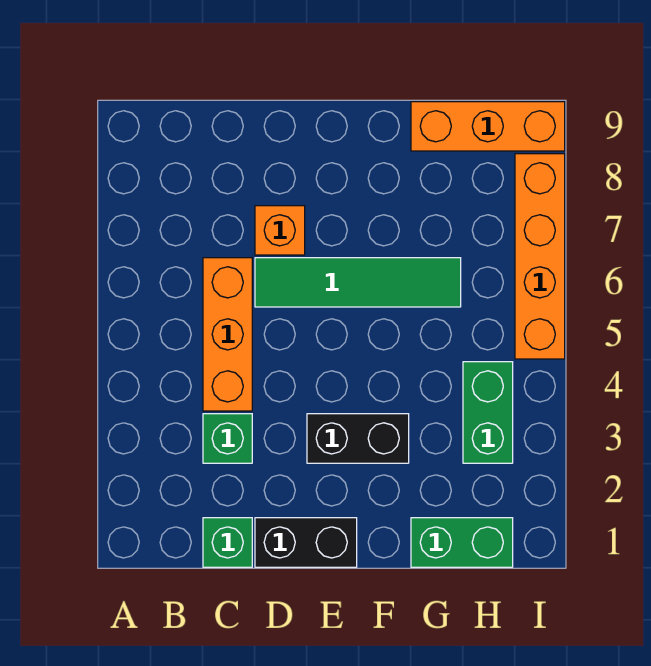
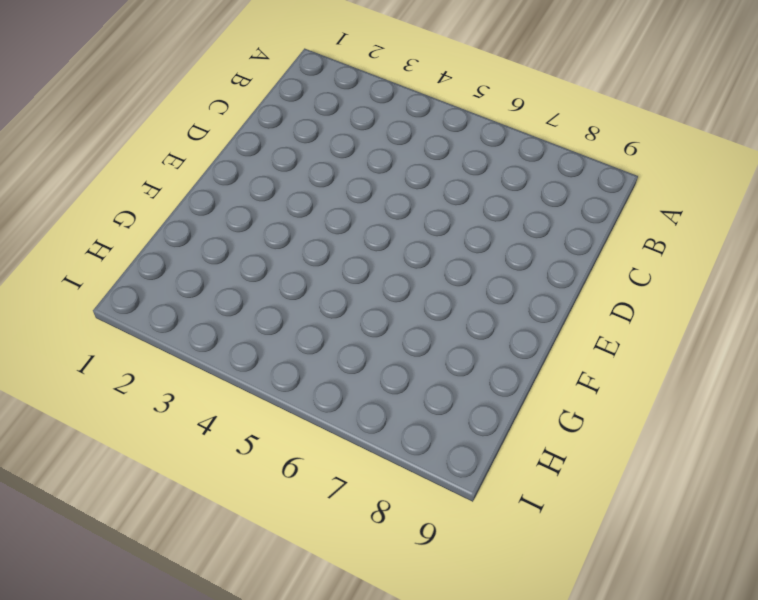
none -> green brick C1 level 1
none -> green brick C3 level 1

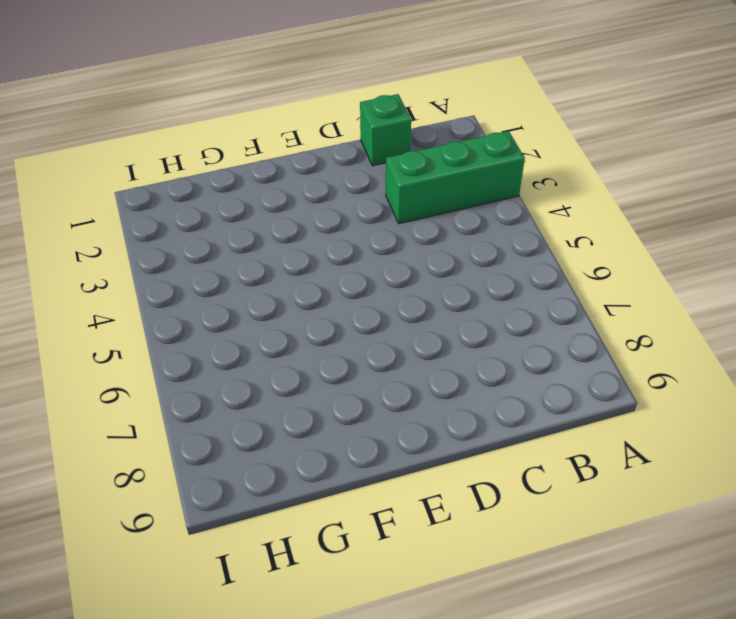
green brick A3:C3 level 1 -> green brick C3 level 1
none -> orange brick C4:C6 level 1
none -> black brick D1:E1 level 1

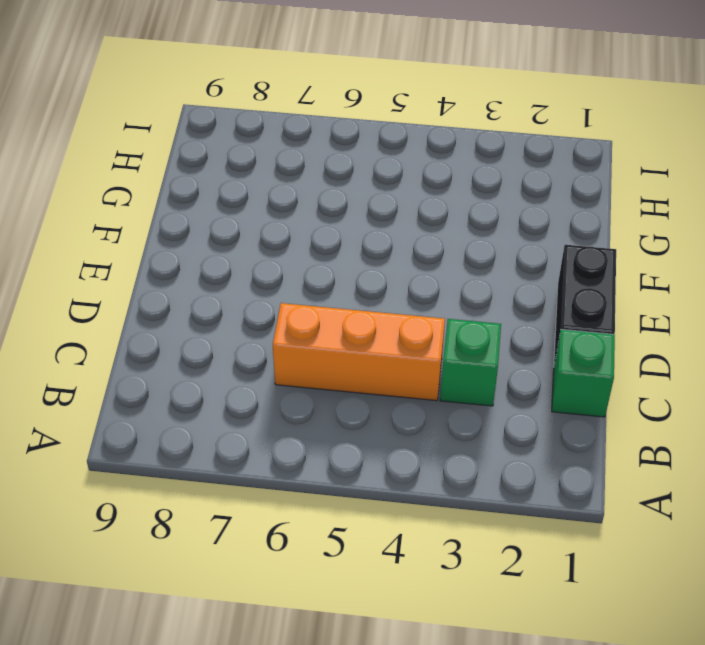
none -> green tile D6:G6 level 1
none -> orange brick D7 level 1

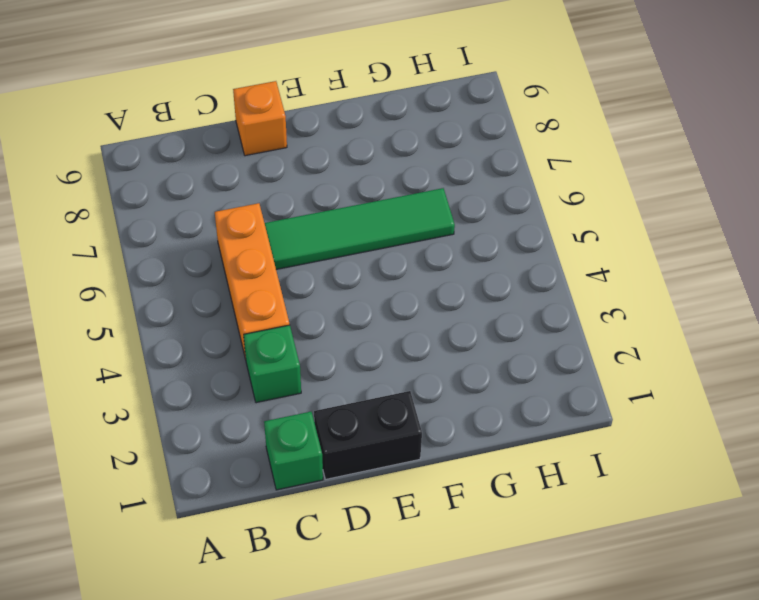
orange brick D9 level 1 -> orange brick D7 level 1
none -> black brick E3:F3 level 1
none -> green brick G1:H1 level 1

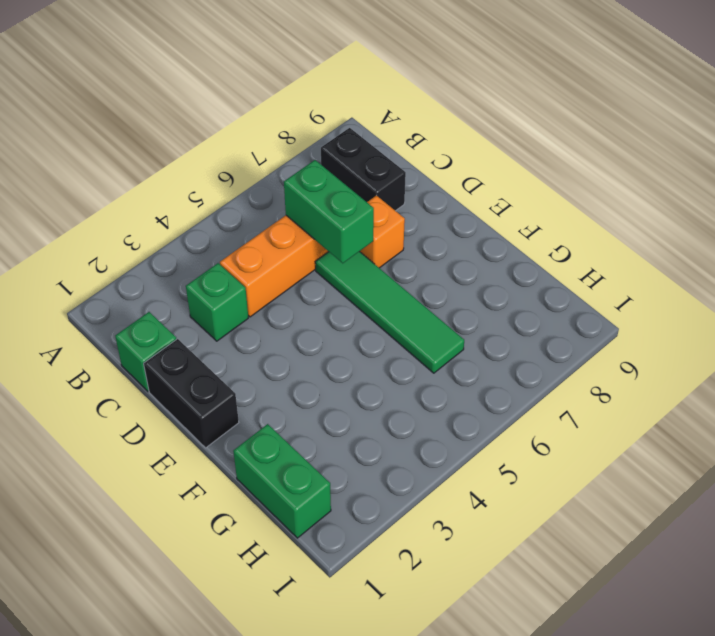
black brick B8:C8 level 1 -> black brick E3:F3 level 1
green brick C6:D6 level 2 -> green brick H3:H4 level 1
none -> orange brick G9:I9 level 1
none -> orange brick I5:I8 level 1

